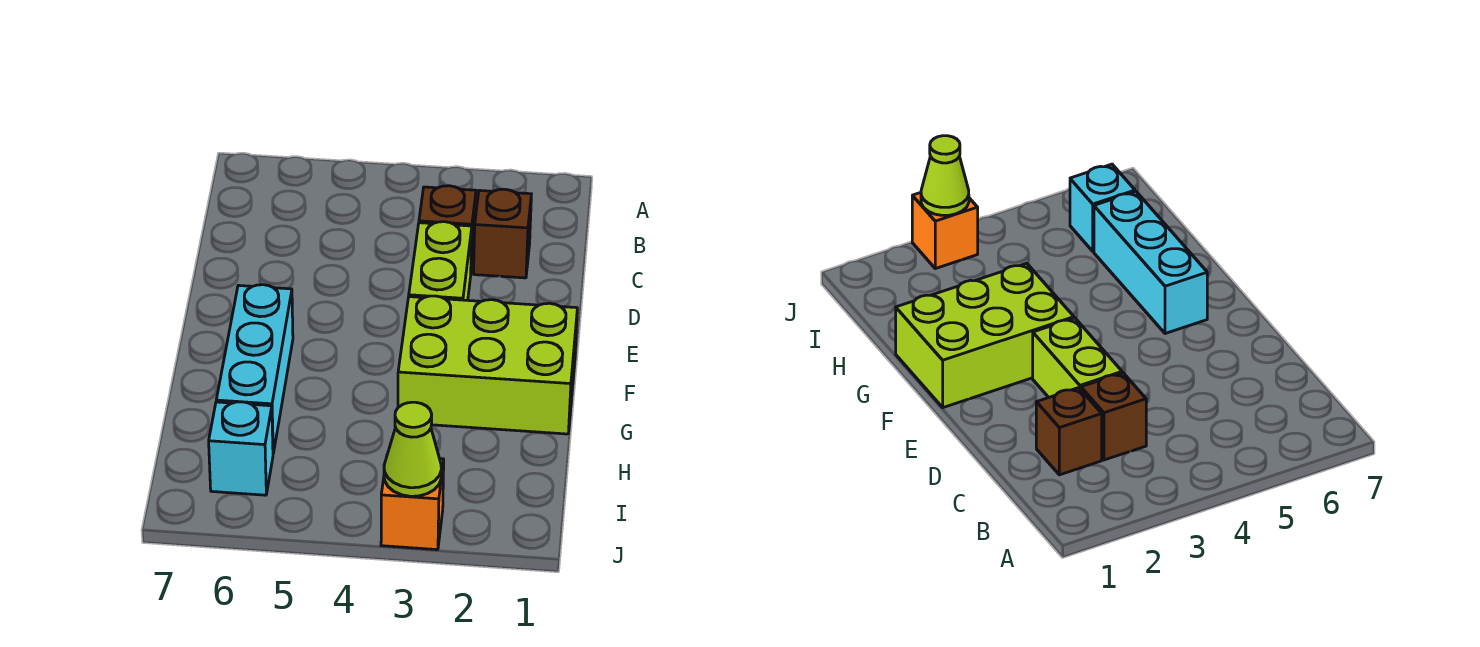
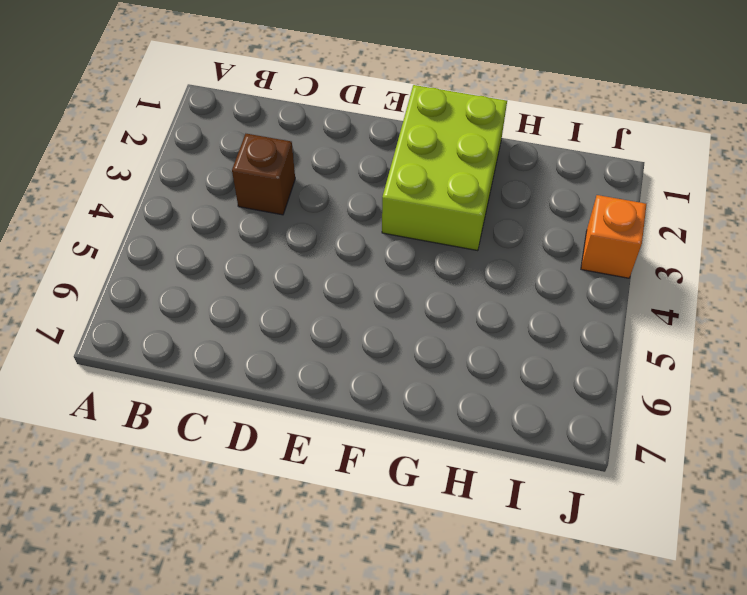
none -> brown brick C2 level 1
none -> lime brick D3:E3 level 1

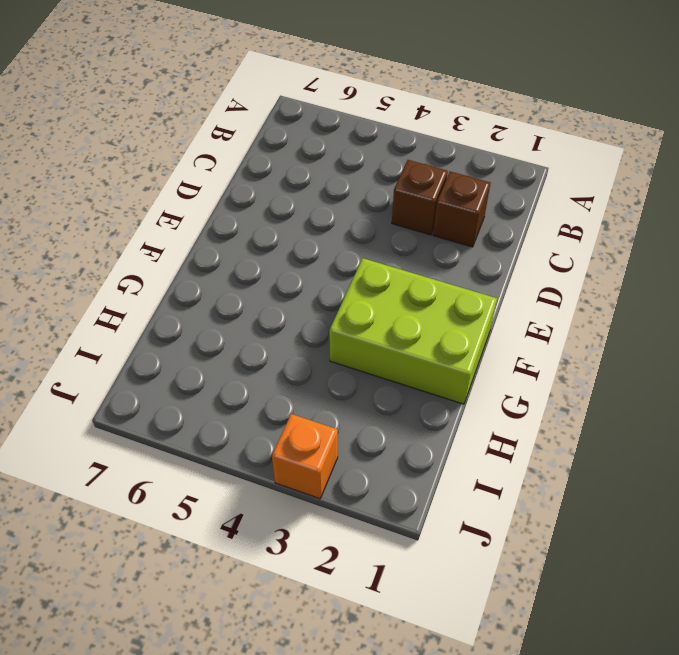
none -> lime brick D3:E3 level 1
none -> cyan brick F6:H6 level 1

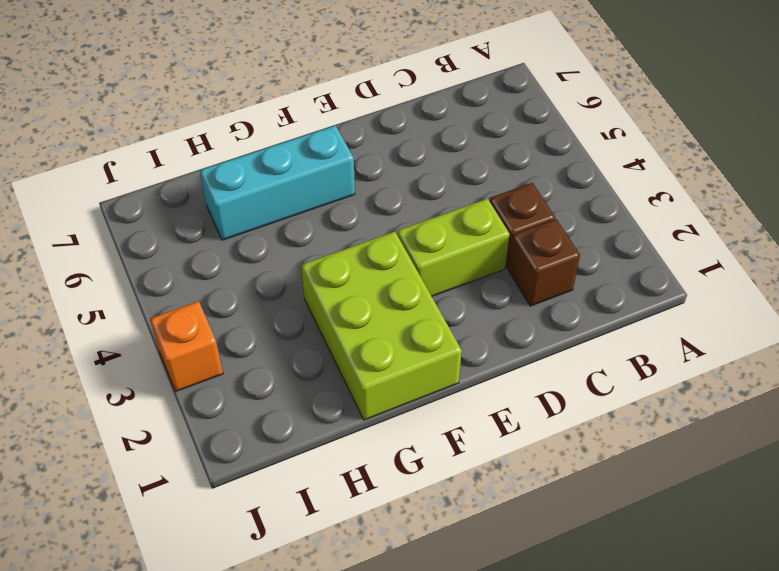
none -> cyan brick I6 level 1
none -> lime cone J3 level 2

